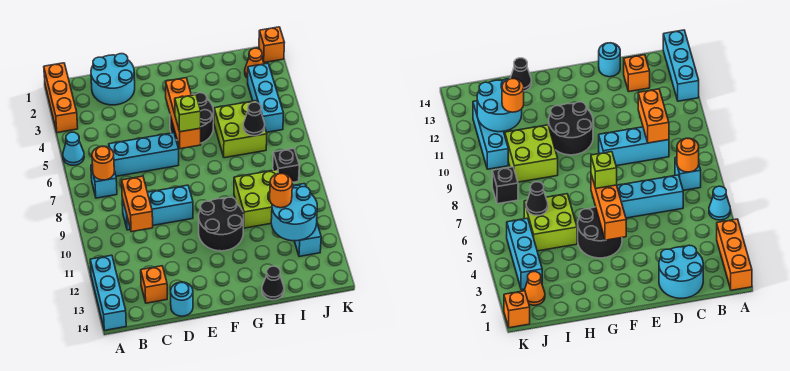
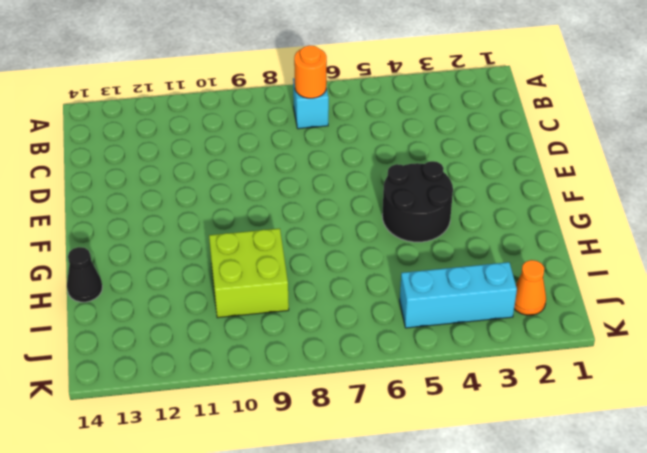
none -> orange brick A1:A3 level 1
none -> cyan cone A5 level 1
none -> cyan brick A12:A14 level 1

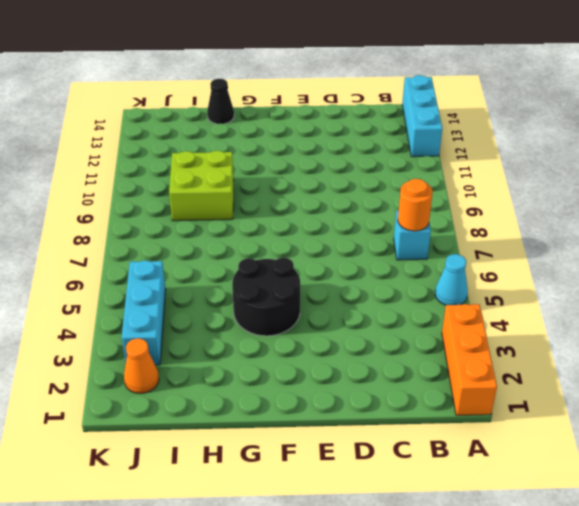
none -> cyan round brick C1:D2 level 1
none -> cyan brick C6:E6 level 1
none -> cyan brick C9:E9 level 1

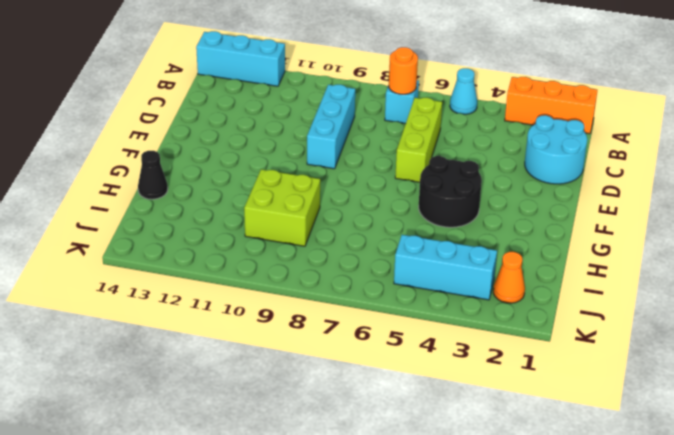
lime brick C6:E6 level 1 -> cyan brick C6:E6 level 1
none -> orange brick C13 level 1
none -> cyan round brick D14 level 1
none -> black round brick F10:G11 level 1

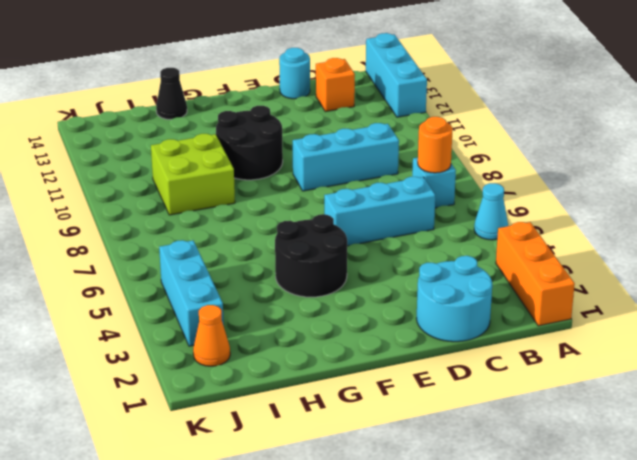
none -> lime brick H5:I6 level 1
none -> black brick J8 level 1
none -> cyan brick J10:J12 level 1

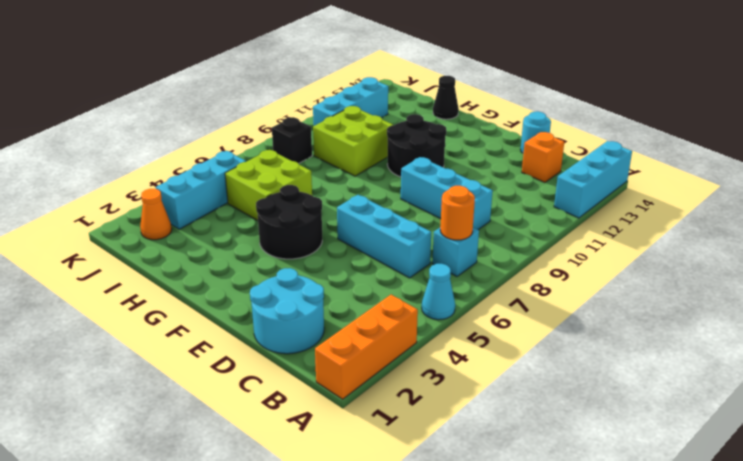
none -> orange brick K1 level 1
none -> orange brick C9:C10 level 2
none -> orange brick F4:F6 level 2

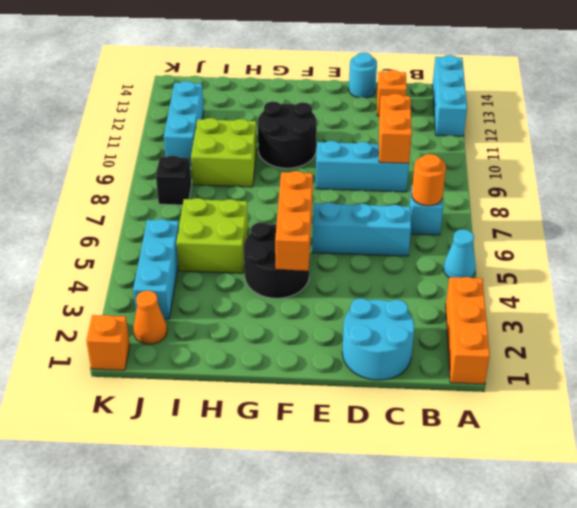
none -> black cone H14 level 1
none -> black cone I6 level 2
none -> cyan round brick I11:J12 level 2

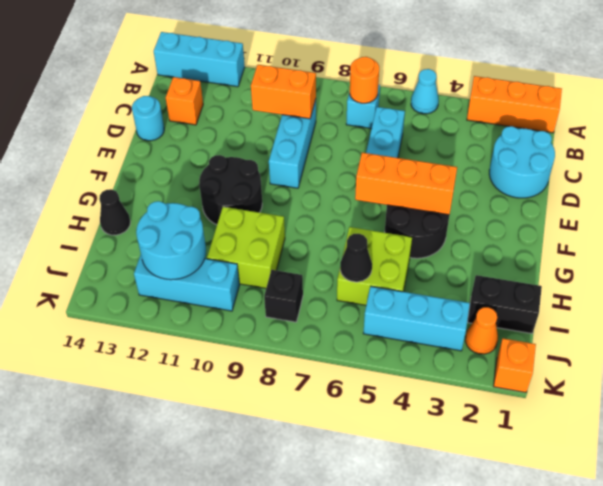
black brick I1:I2 level 1 -> none
none -> lime brick F6 level 3
none -> orange round brick I11 level 3

